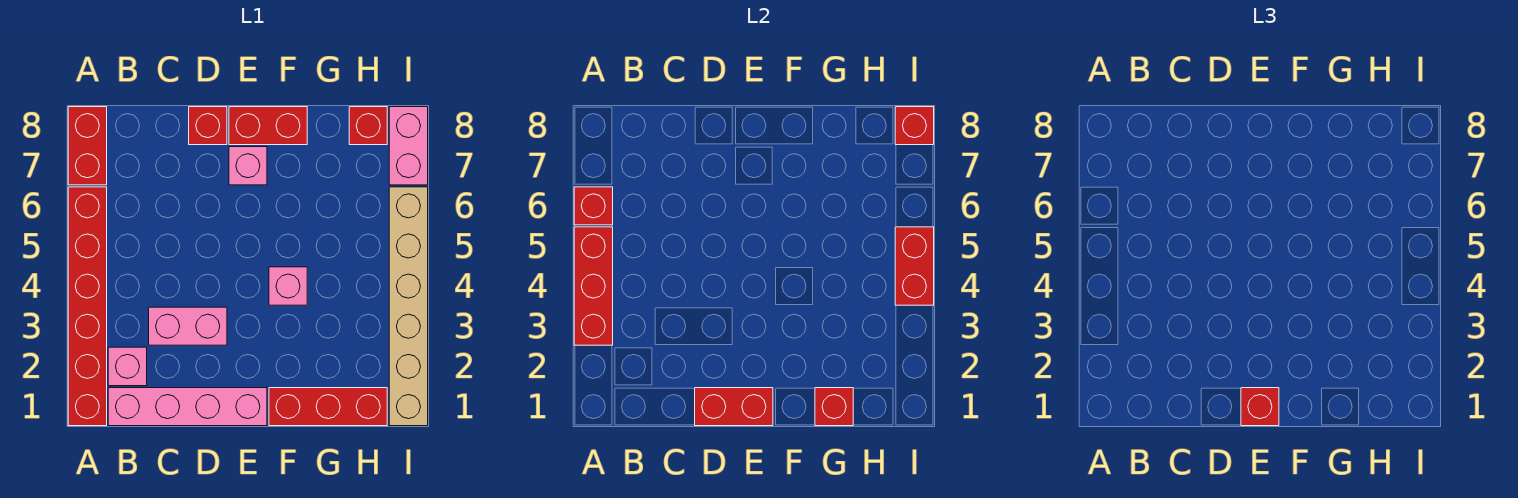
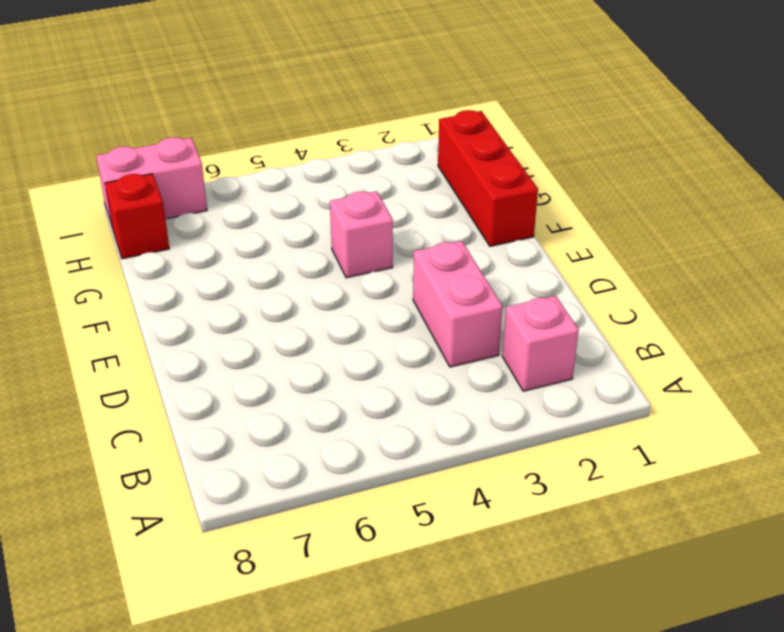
none -> red brick A1:A6 level 1
none -> red brick A7:A8 level 1
none -> pink brick B1:E1 level 1

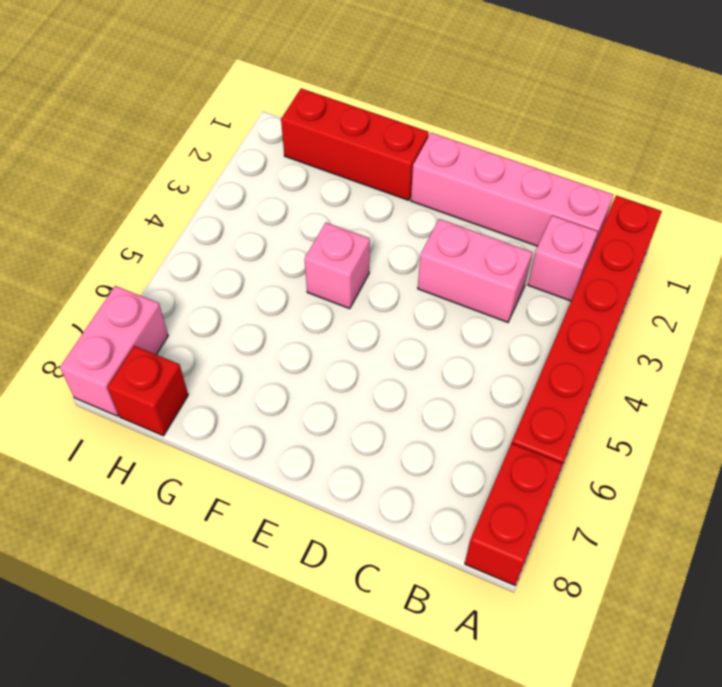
none -> red brick D8 level 1
none -> pink brick E7 level 1
none -> red brick E8:F8 level 1

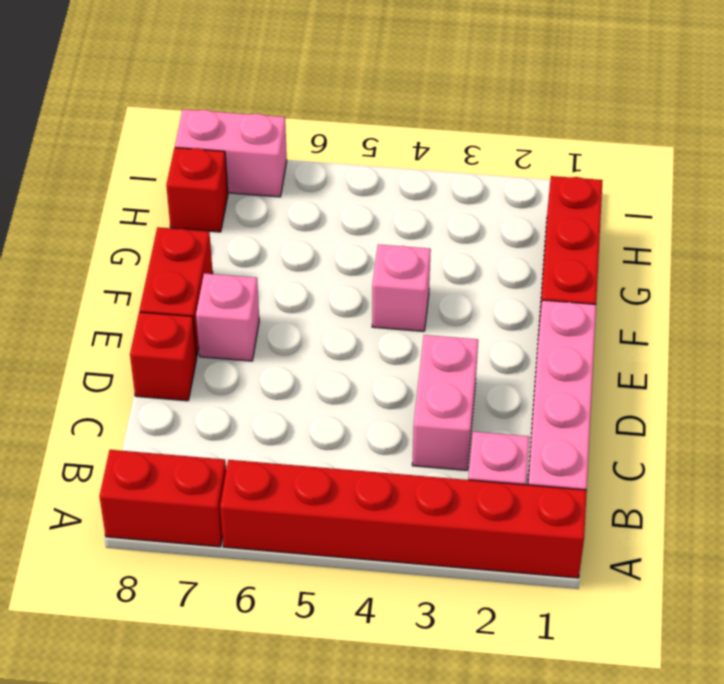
none -> tan brick I1:I6 level 1
none -> red brick A3:A5 level 2
none -> red brick A6 level 2

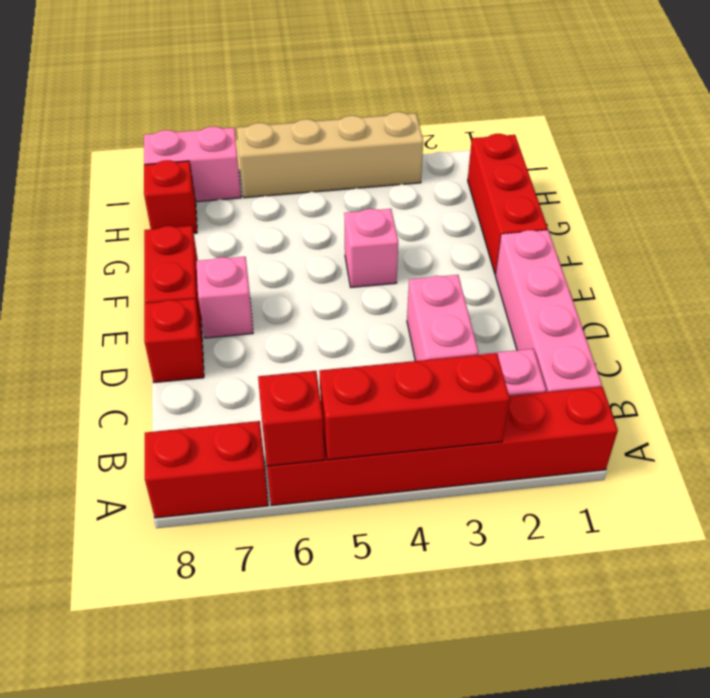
tan brick I3:I6 level 1 -> tan brick I1:I6 level 1
none -> red brick D1:E1 level 2
none -> red brick G1 level 2
none -> red brick I4:I5 level 2

